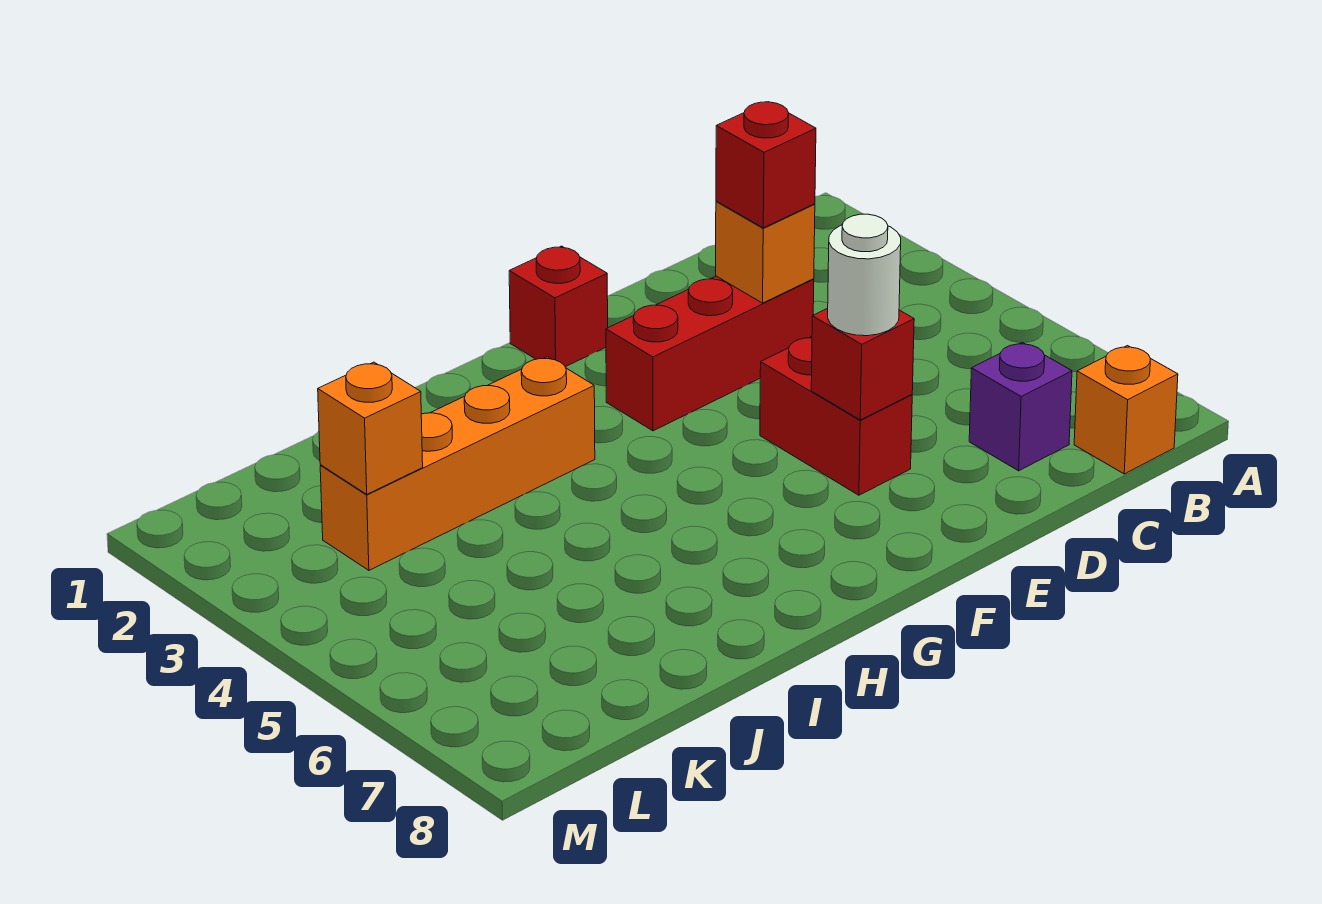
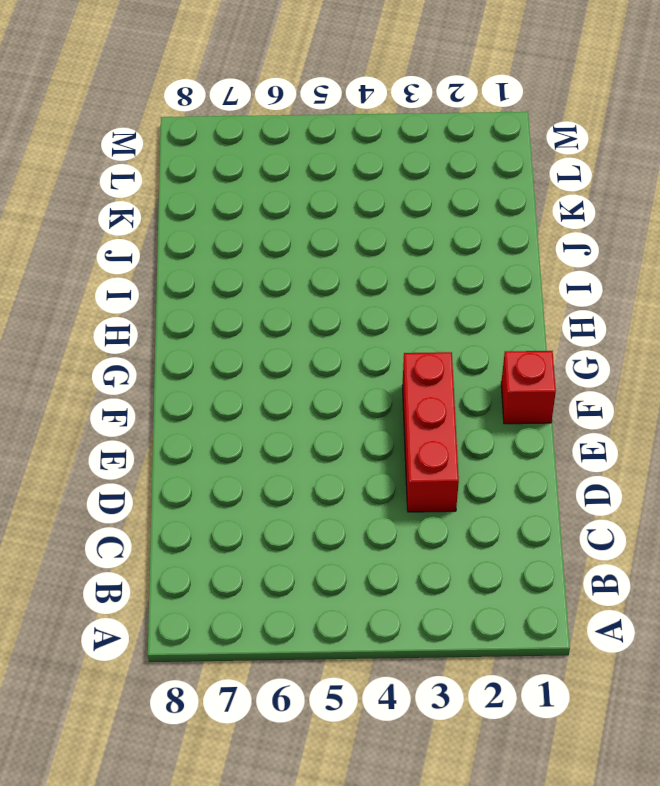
none -> orange brick B8 level 1
none -> purple brick C7 level 1

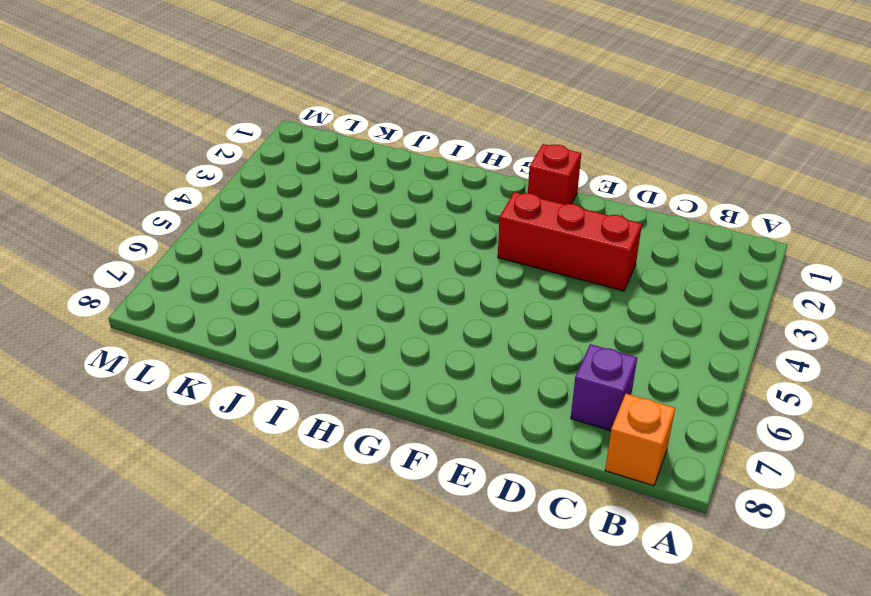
none -> red brick E5:E6 level 1
none -> orange brick H3:K3 level 1

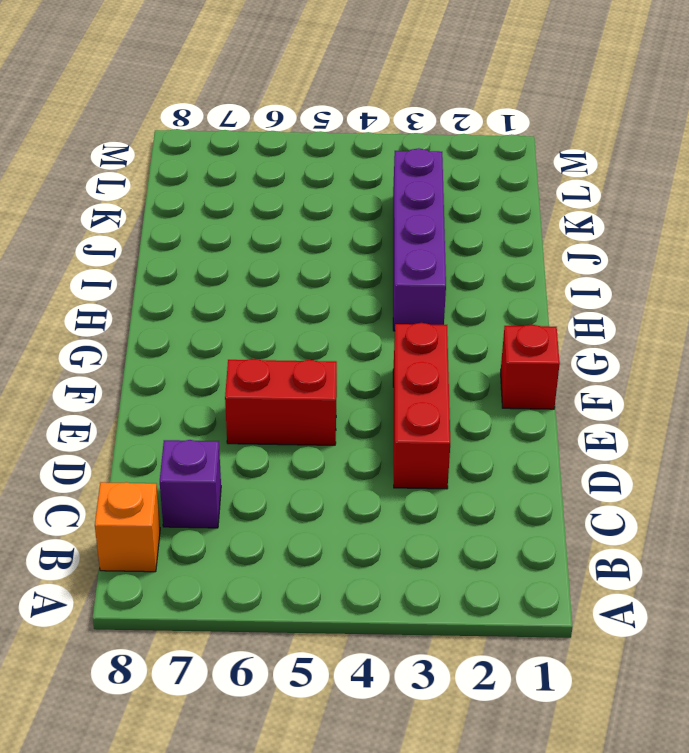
purple brick H3:K3 level 1 -> orange brick H3:K3 level 1
none -> orange brick D3 level 2
none -> red brick E6 level 2

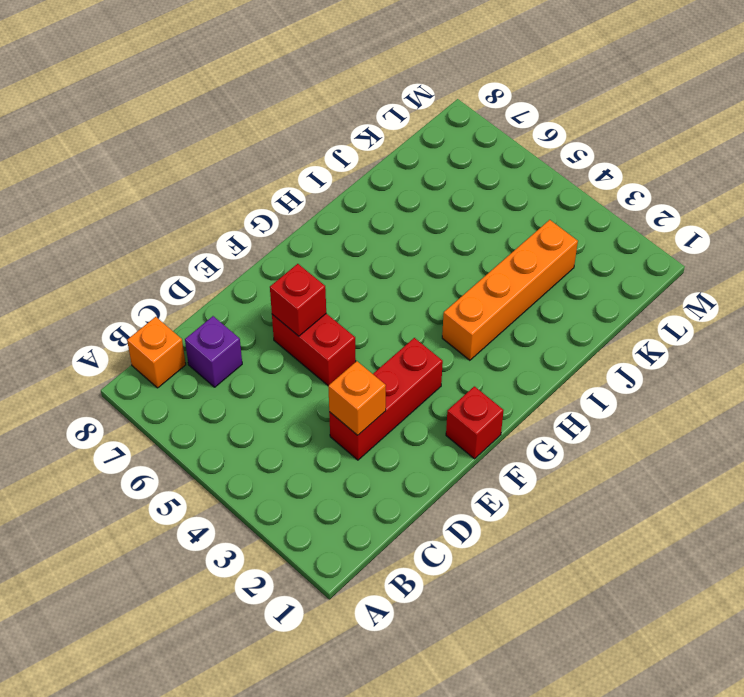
none -> orange brick K3 level 2
none -> red brick D3 level 3

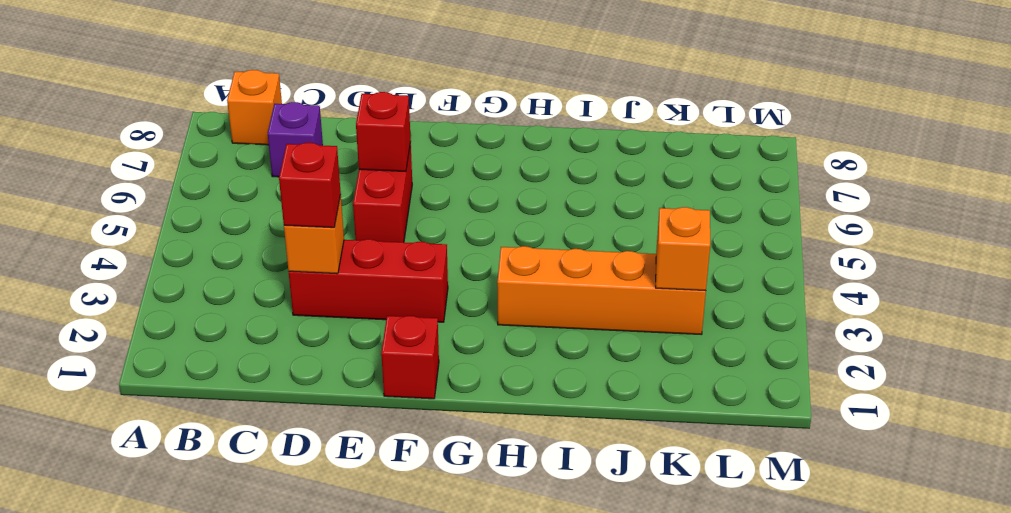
none -> white round brick E6 level 3

